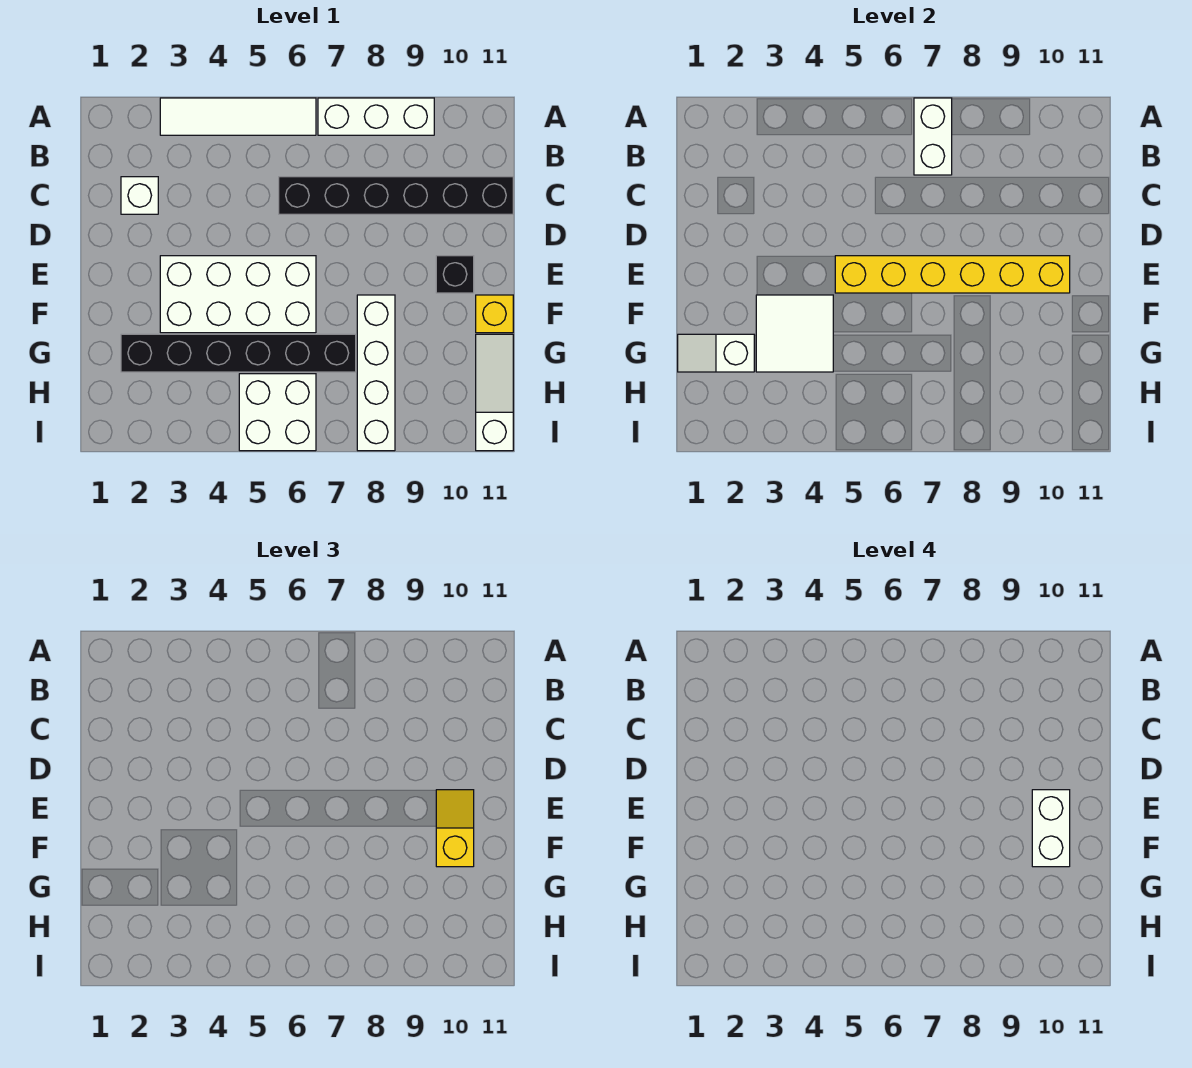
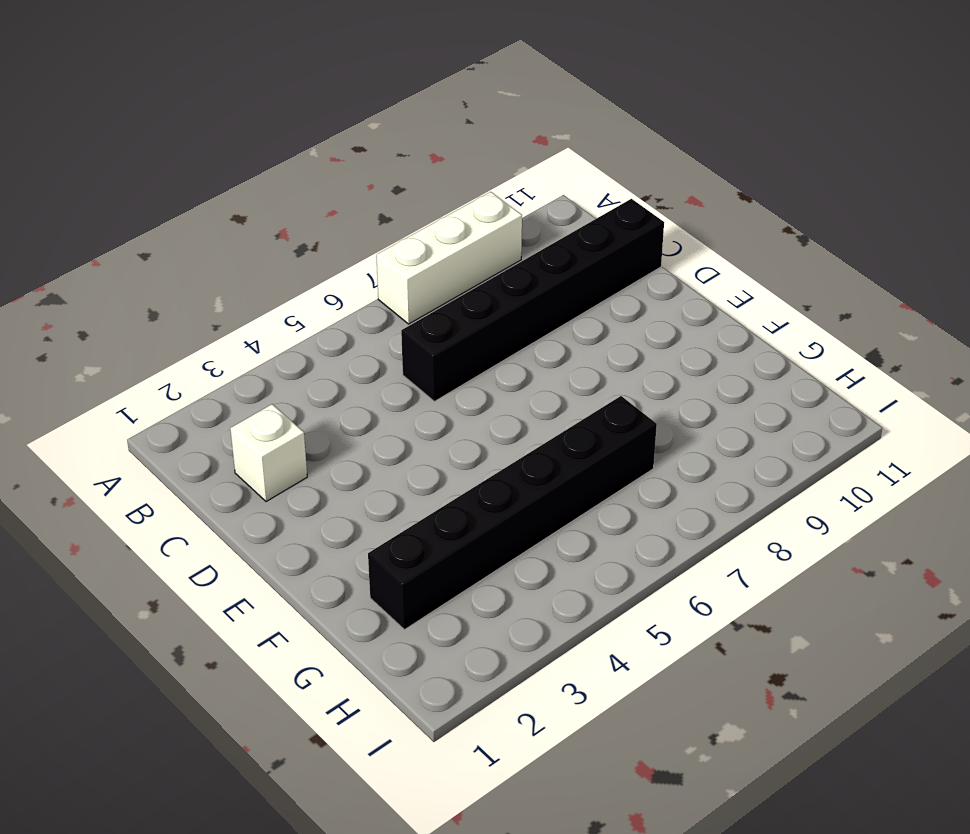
none -> white tile A3:A6 level 1
none -> white brick E3:F6 level 1
none -> black brick E10 level 1

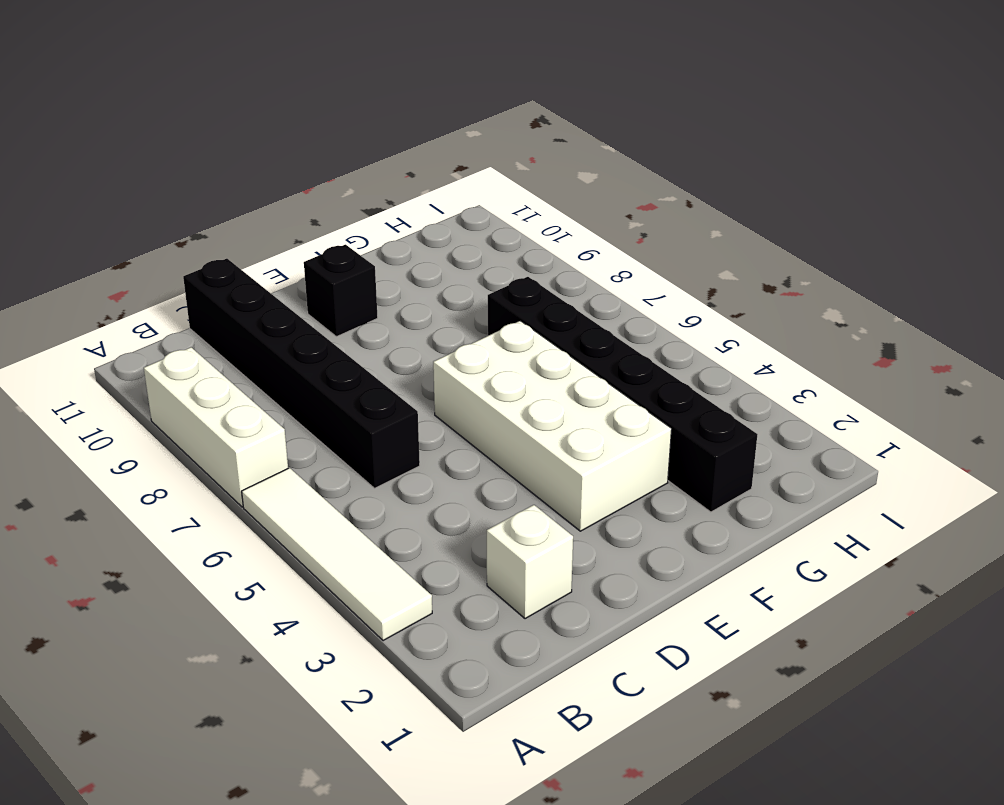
none -> white brick F8:I8 level 1
none -> yellow brick F11 level 1
none -> white slope G11:I11 level 1 top I

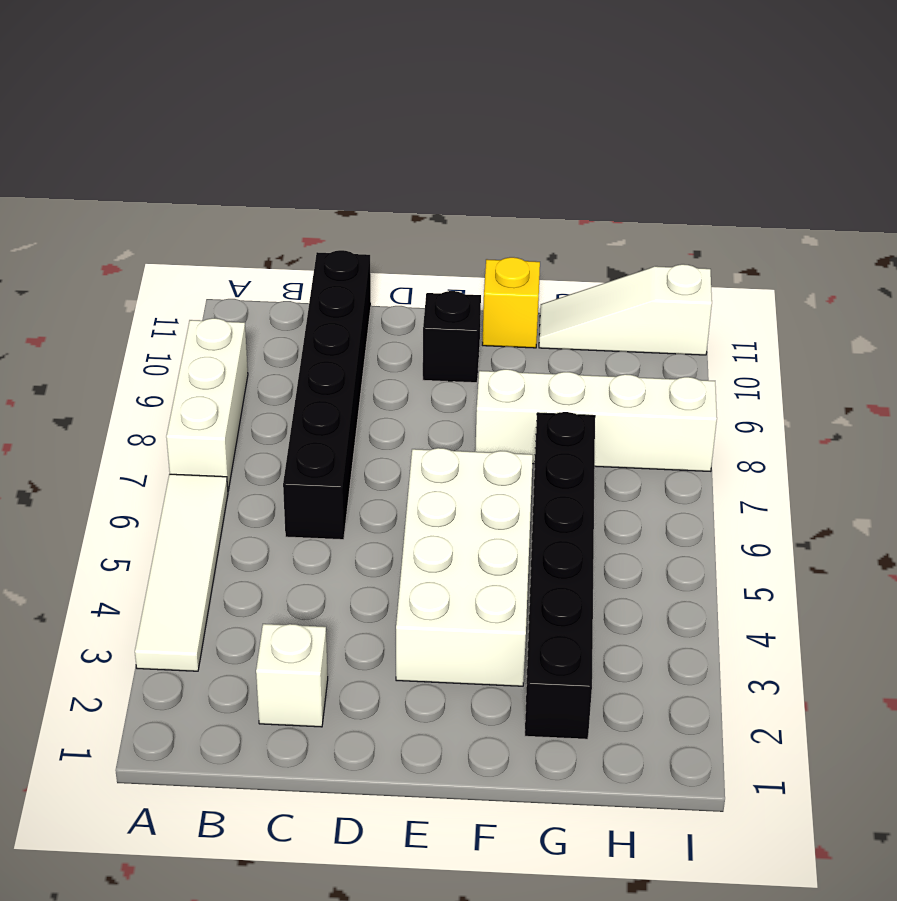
none -> white brick H5:I6 level 1
none -> white brick A7:B7 level 2
none -> yellow brick E5:E10 level 2

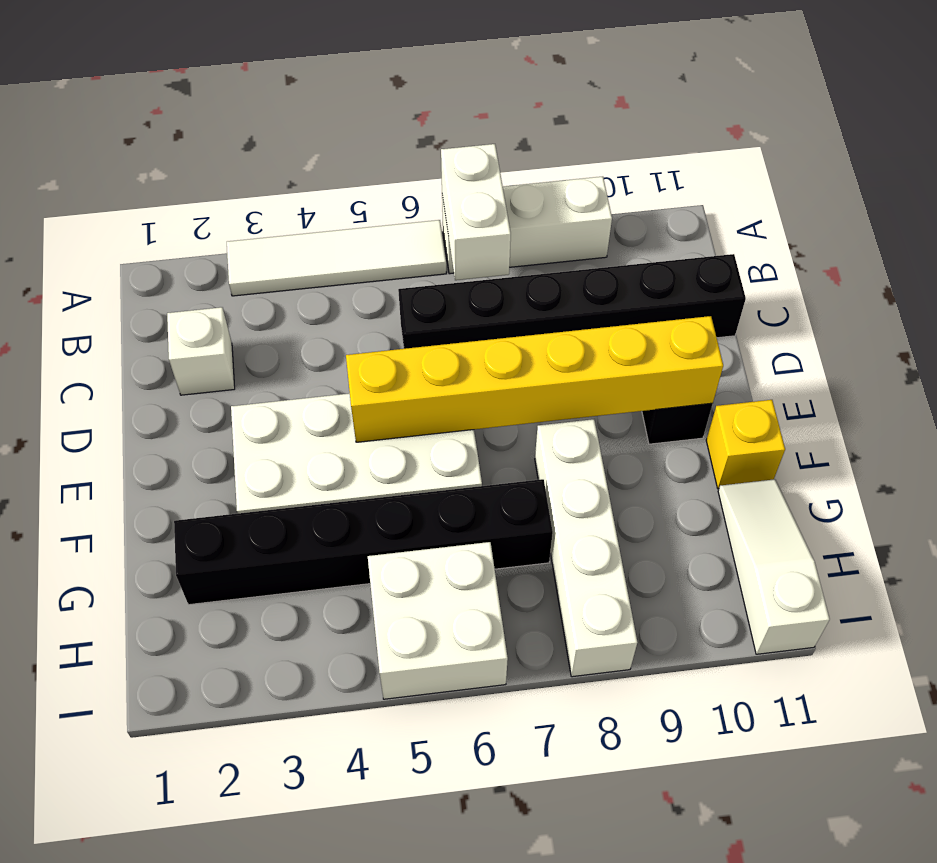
none -> white tile F3:G4 level 2
none -> white slope G1:G2 level 2 top 2
none -> yellow slope E10:F10 level 3 top F

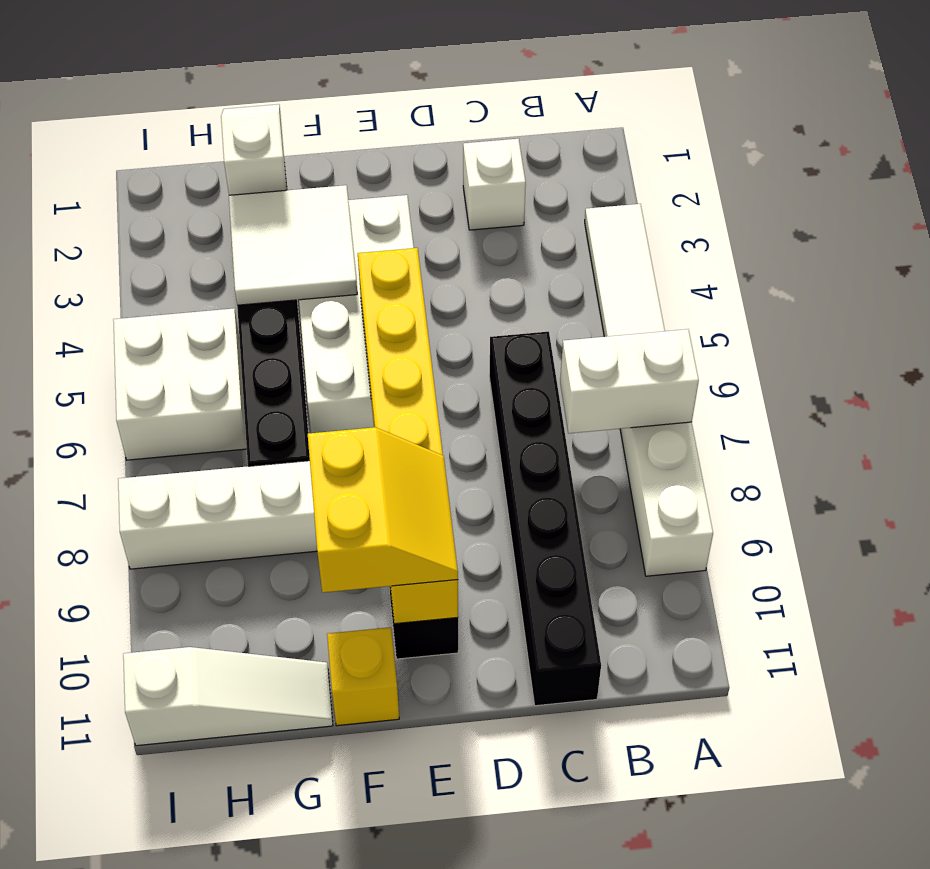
yellow slope E9:F10 level 3 top F -> yellow slope E10:F10 level 3 top F
none -> white brick E10:F10 level 4

